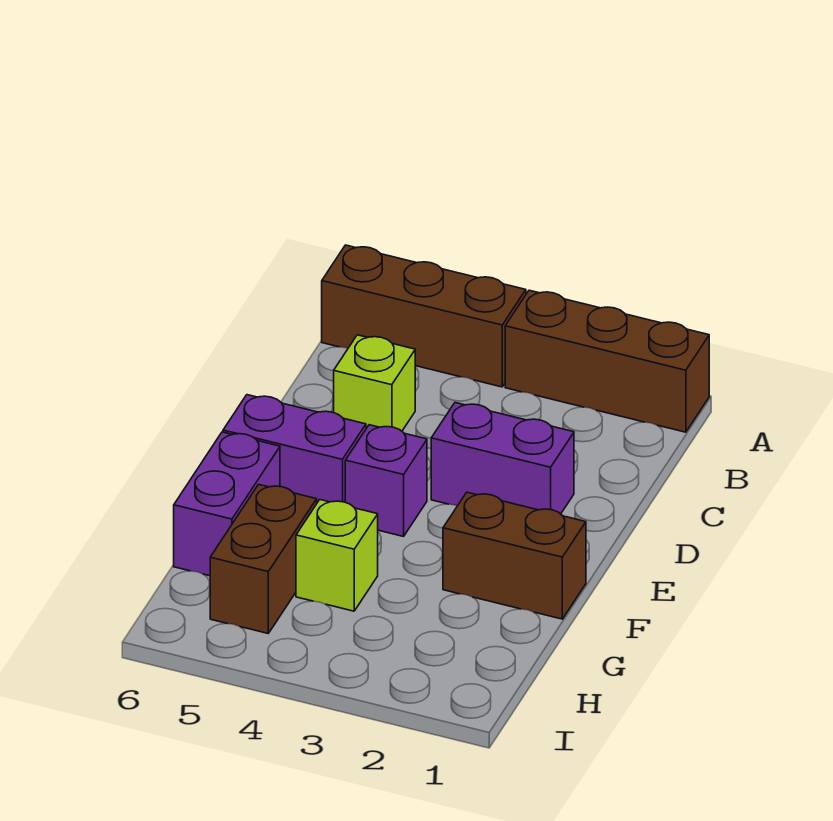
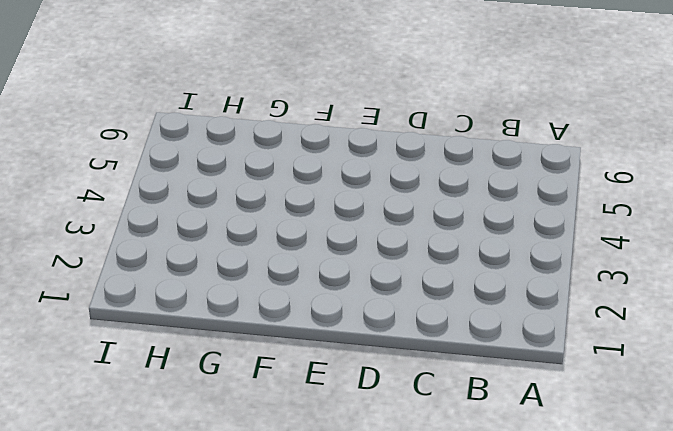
none -> brown brick A1:A3 level 1
none -> brown brick A4:A6 level 1

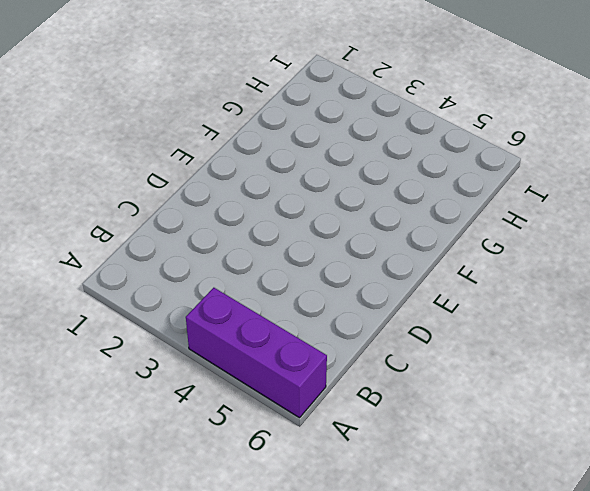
purple brick A4:A6 level 1 -> brown brick A4:A6 level 1
none -> brown brick A1:A3 level 1
none -> lime brick C5 level 1

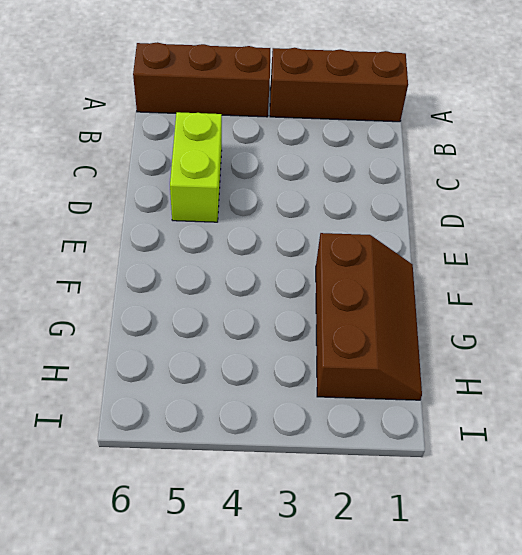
lime brick C5:D5 level 1 -> lime brick C5 level 1
brown slope F1:H2 level 1 top 2 -> brown brick F1:F2 level 1
none -> purple brick D2:D3 level 1
none -> purple brick E4 level 1

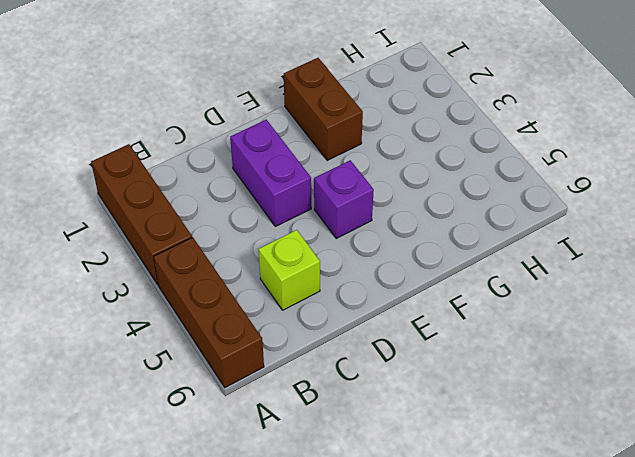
none -> purple brick E5:E6 level 1
none -> purple brick F6:G6 level 1

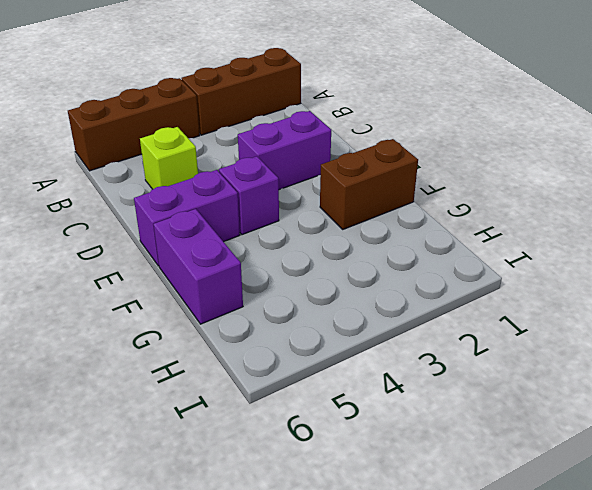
none -> lime brick G4 level 1
none -> brown brick G5:H5 level 1

